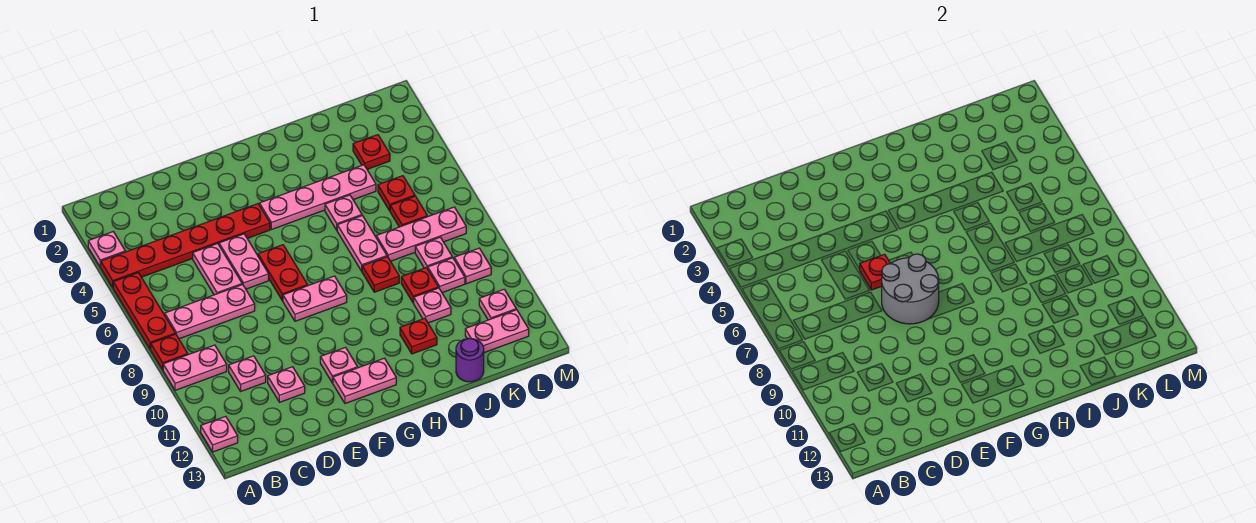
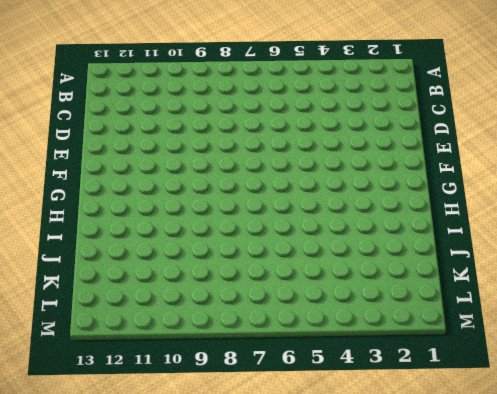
none -> pink plate A3 level 1
none -> red plate A4:F4 level 1
none -> red plate A5:A7 level 1
none -> red plate A8 level 1

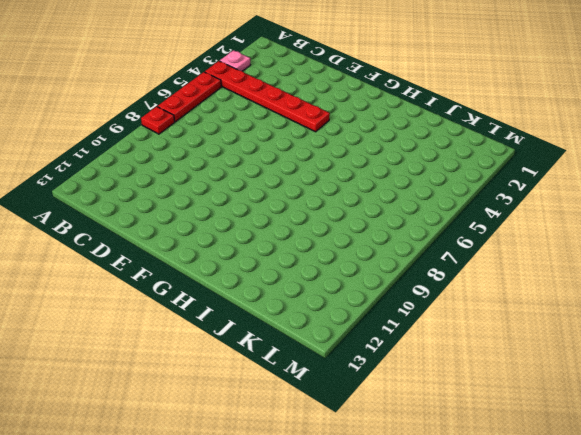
none -> pink plate A9:B9 level 1
none -> pink plate A12 level 1
none -> pink plate B7:D7 level 1
none -> pink plate C10 level 1

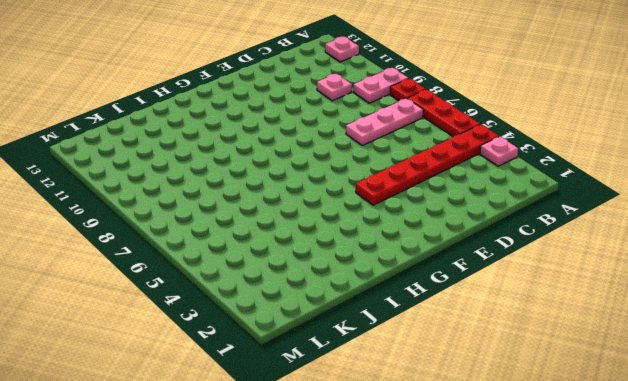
none -> pink plate D5:D6 level 1
none -> pink plate D11 level 1
none -> pink plate E5:E6 level 1
none -> red plate F6:F7 level 1

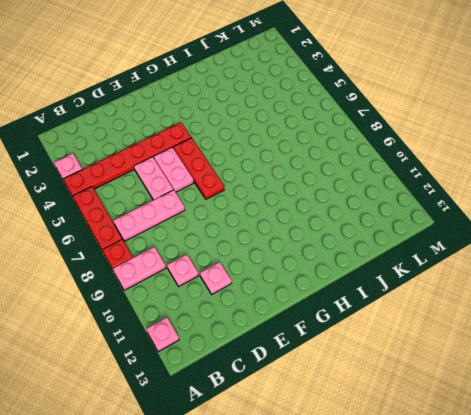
red plate F5:F7 level 1 -> red plate F6:F7 level 1
none -> pink plate F8:G8 level 1
none -> pink plate F11 level 1
none -> pink plate F12:G12 level 1
none -> pink plate G4:J4 level 1

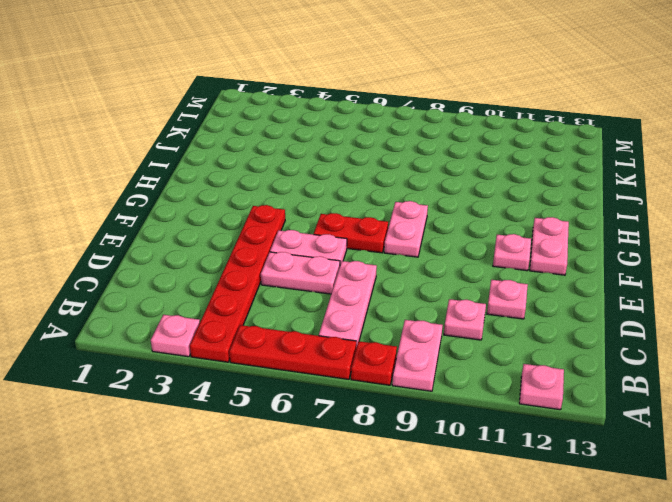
none -> pink plate G4:J4 level 1
none -> pink plate I5 level 1
none -> pink plate I6:I7 level 1
none -> red plate I8 level 1

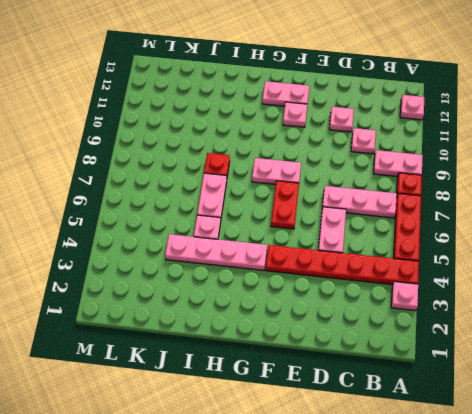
none -> pink plate E5:E6 level 1
none -> red plate I11 level 1
none -> pink plate J7:L7 level 1
none -> red plate J9 level 1

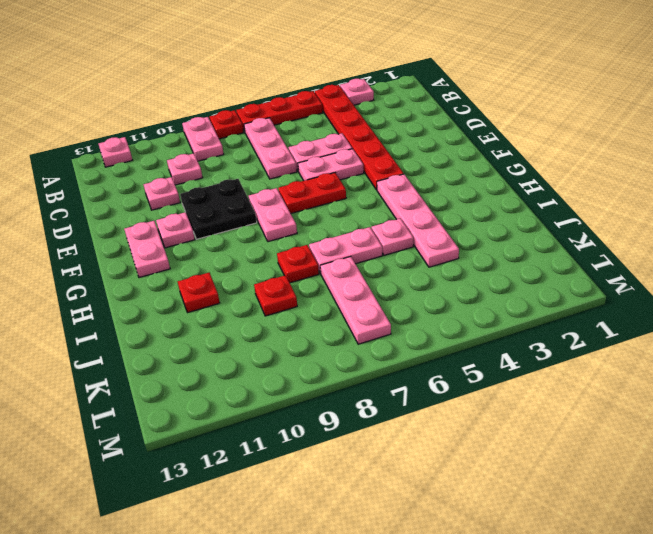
black plate E9:F10 level 1 -> none
none -> pink plate J10 level 1
none -> purple round brick J13 level 1
none -> red plate K3 level 1
none -> red plate K5 level 1

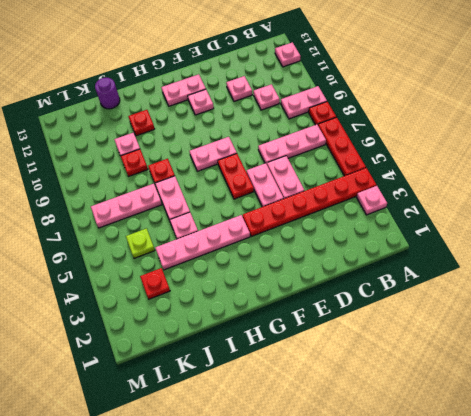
lime plate K5 level 1 -> red plate K5 level 1
none -> red plate K6 level 1
none -> pink plate K8 level 1
none -> pink plate K9 level 1
none -> pink plate K12:L12 level 1

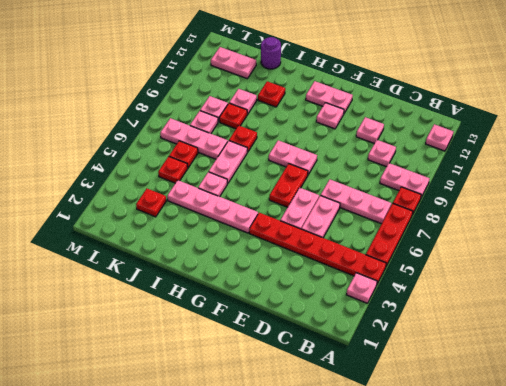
none -> pink plate L9 level 1
none -> pink plate L11 level 1
none -> red plate E6 level 2
none -> grey round brick E7:F8 level 2

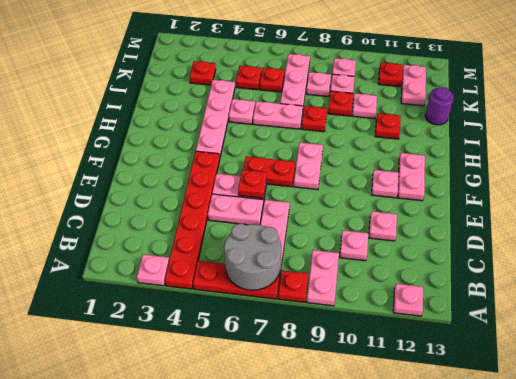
grey round brick A6:B7 level 2 -> grey round brick E7:F8 level 2
red plate L11 level 1 -> pink plate L11 level 1

